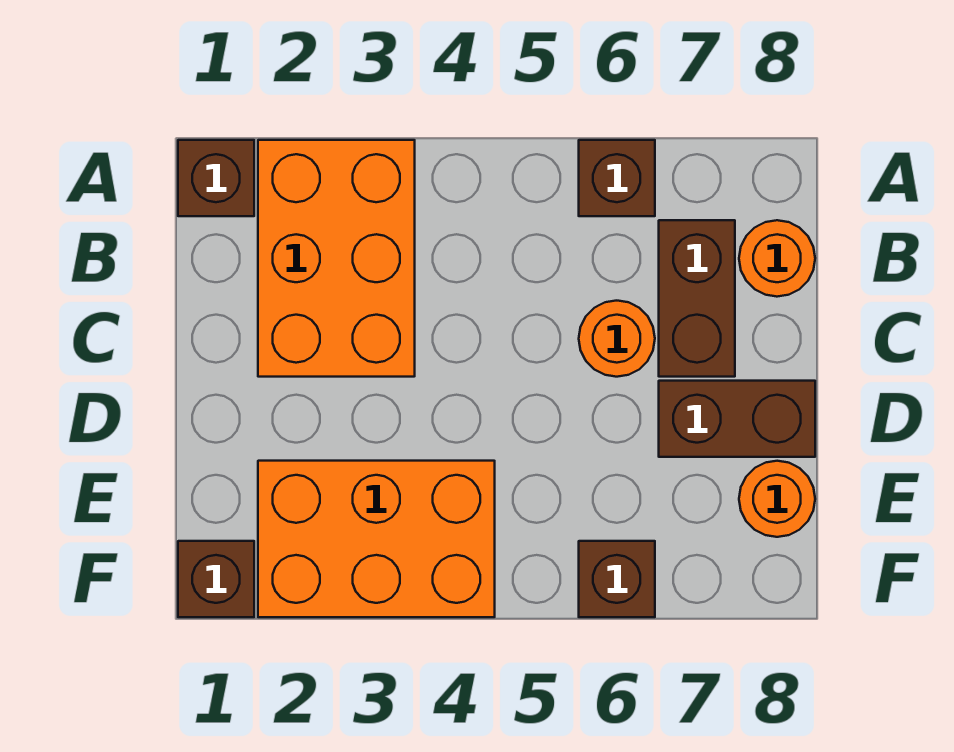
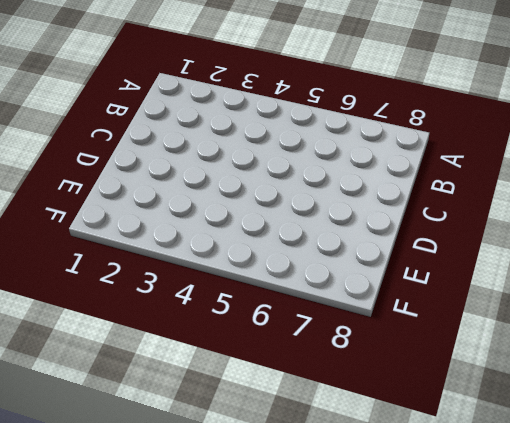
none -> brown brick A1 level 1
none -> orange brick A2:C3 level 1

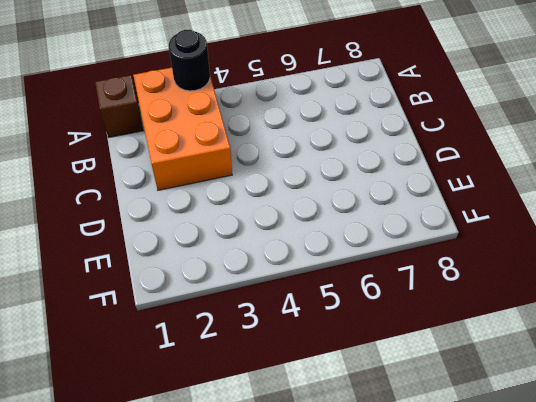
black round brick A3 level 2 -> none
none -> brown brick A6 level 1
none -> brown brick B7:C7 level 1

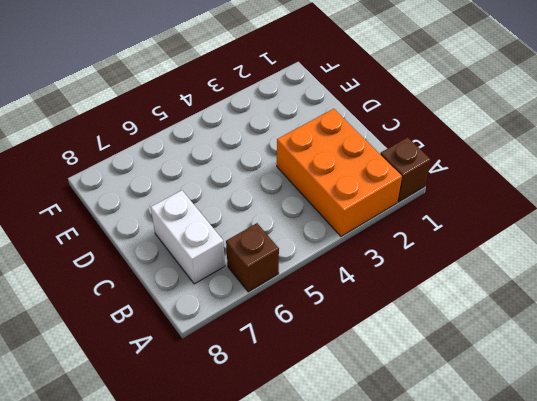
white brick B7:C7 level 1 -> brown brick B7:C7 level 1
none -> orange round brick B8 level 1
none -> orange round brick C6 level 1

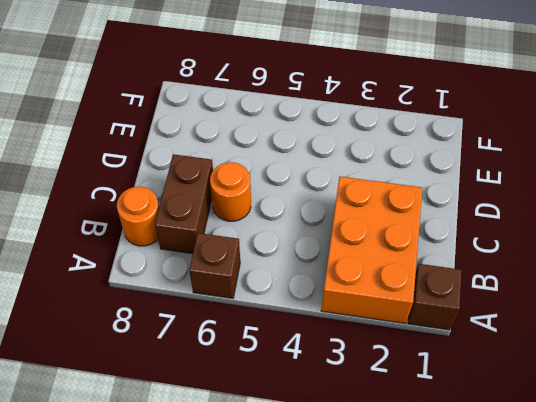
none -> brown brick D7:D8 level 1
none -> orange brick E2:F4 level 1

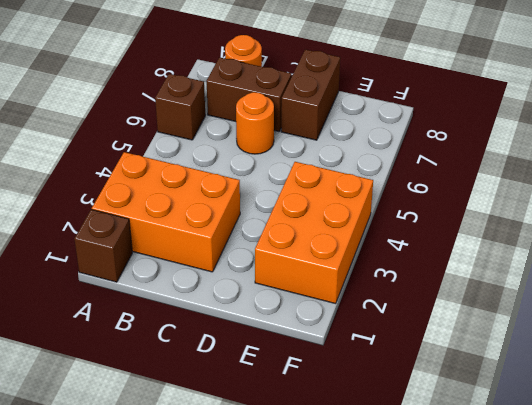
none -> orange round brick E8 level 1
none -> brown brick F1 level 1

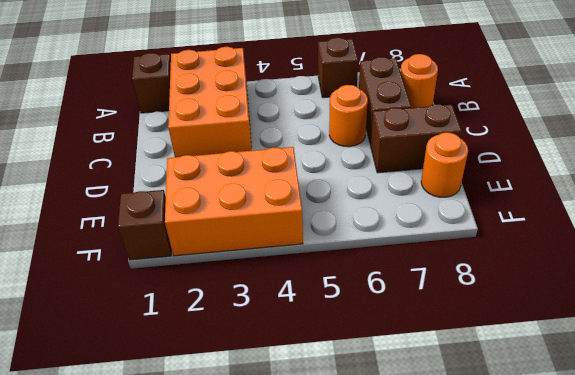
none -> brown brick F6 level 1

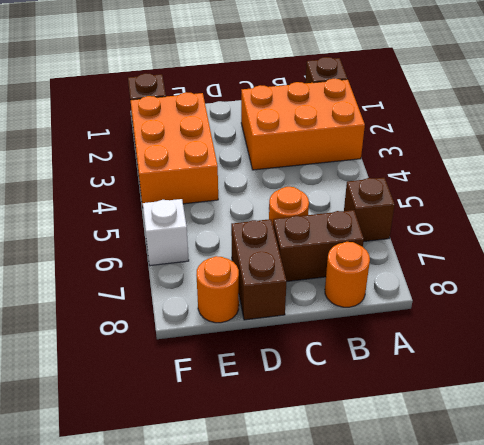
white brick F6 level 1 -> brown brick F6 level 1

